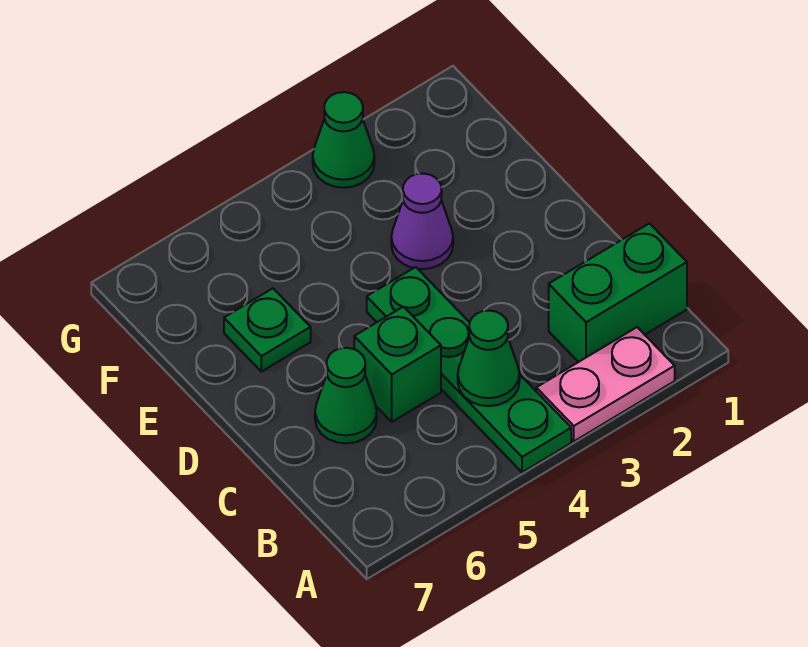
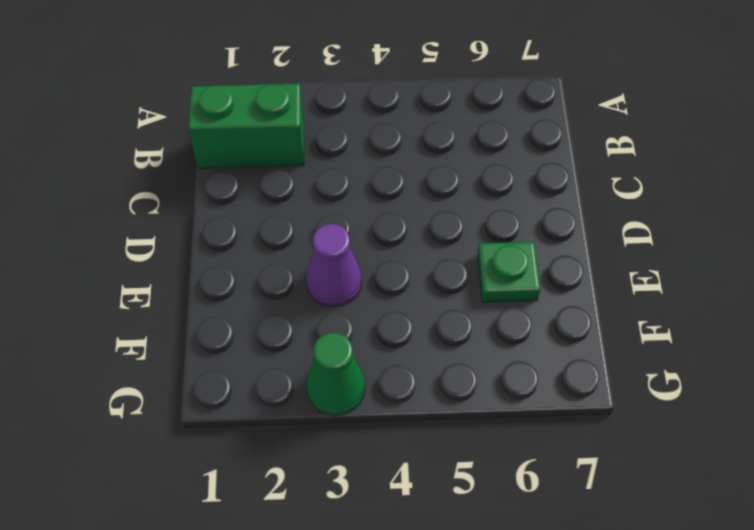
none -> pink plate A2:A3 level 1
none -> green plate A4:D4 level 1

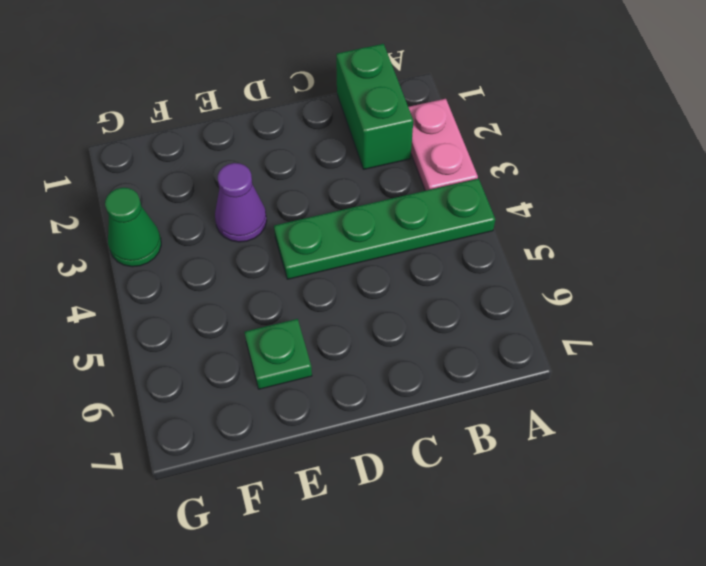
none -> green brick C5 level 1
none -> green cone C6 level 1

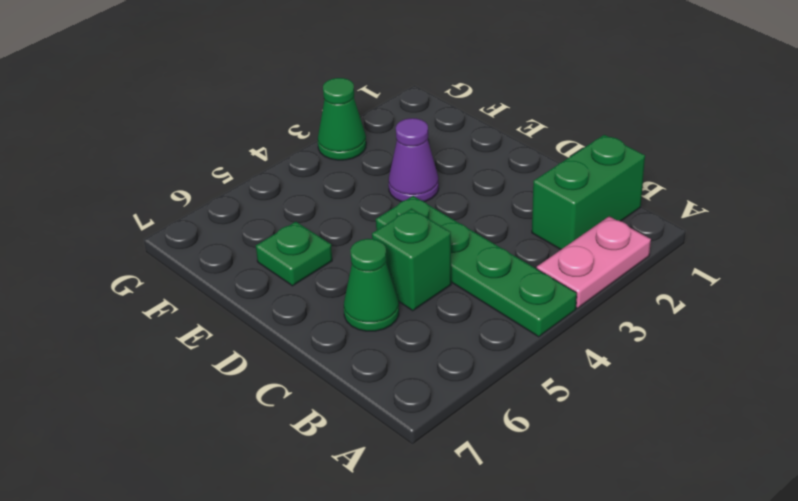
none -> green cone B4 level 2

